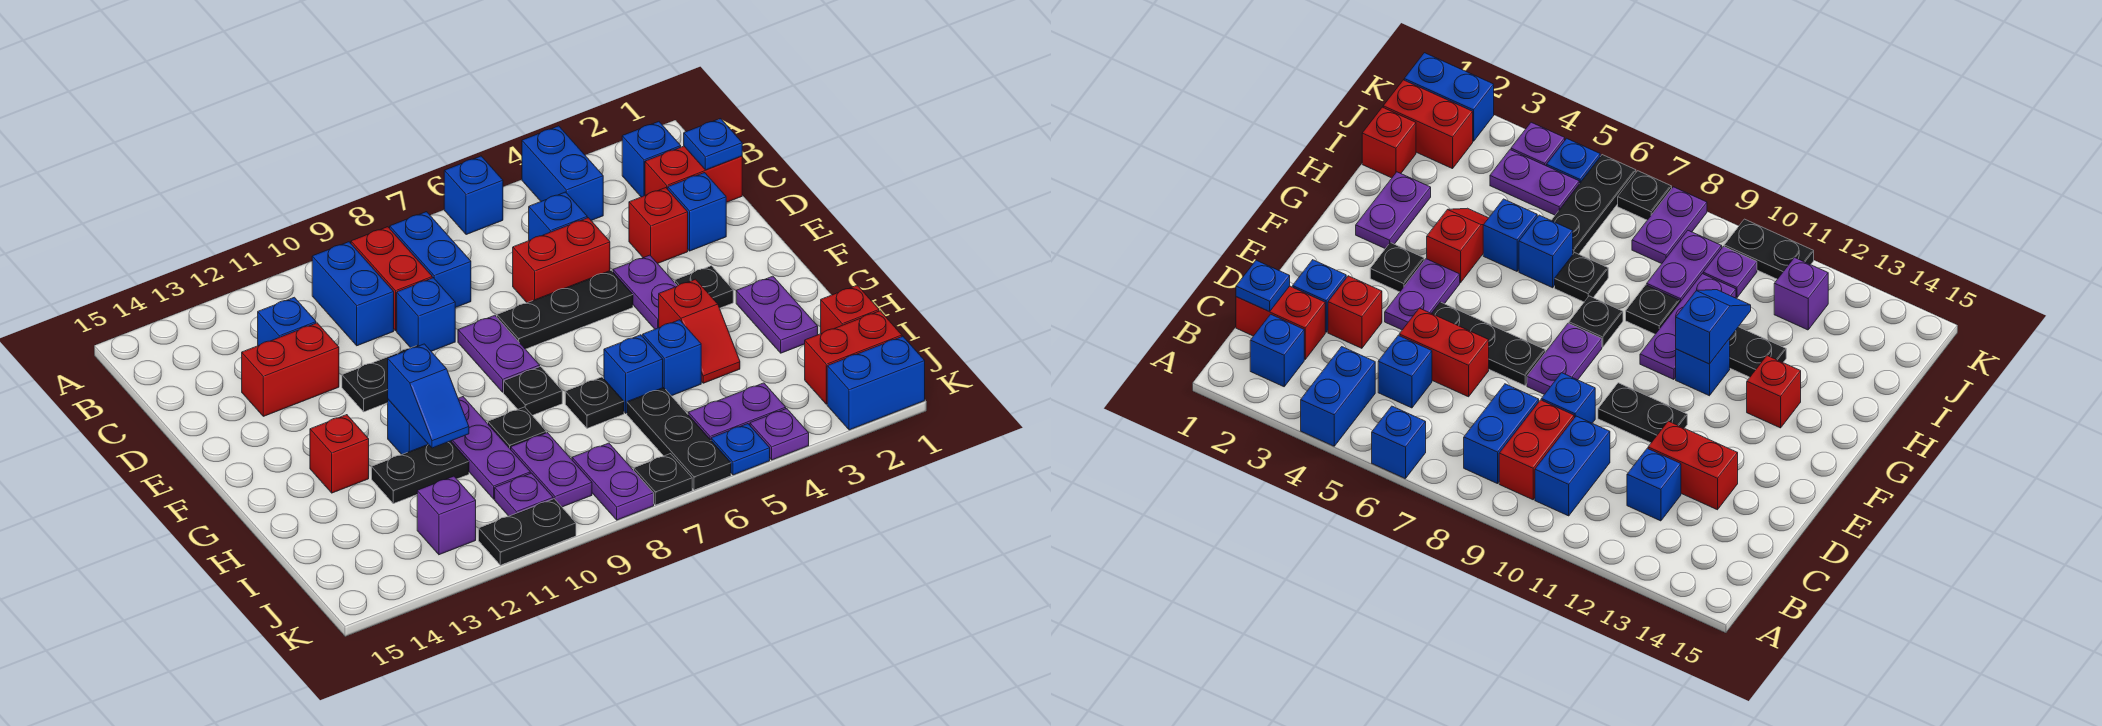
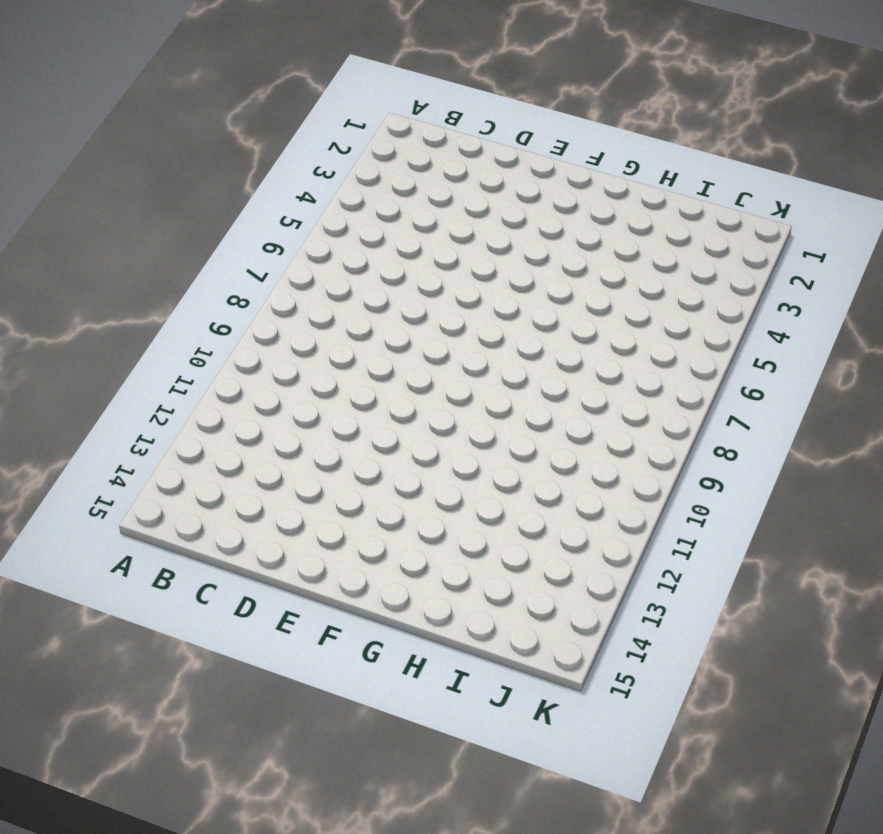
none -> blue brick A4:B4 level 1
none -> blue brick A6 level 1
none -> blue brick B2 level 1
none -> blue brick B8:C8 level 1

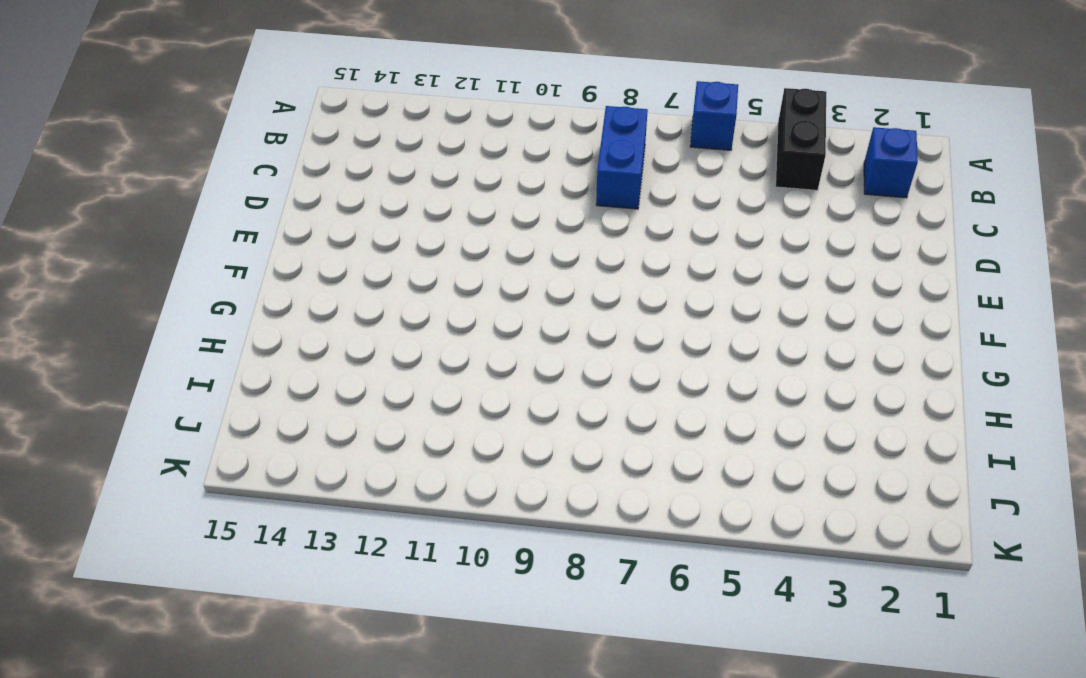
black brick A4:B4 level 1 -> blue brick A4:B4 level 1
none -> red brick B9:C9 level 1
none -> blue brick B10:C10 level 1
none -> red brick C1:C2 level 1
none -> blue brick C5 level 1

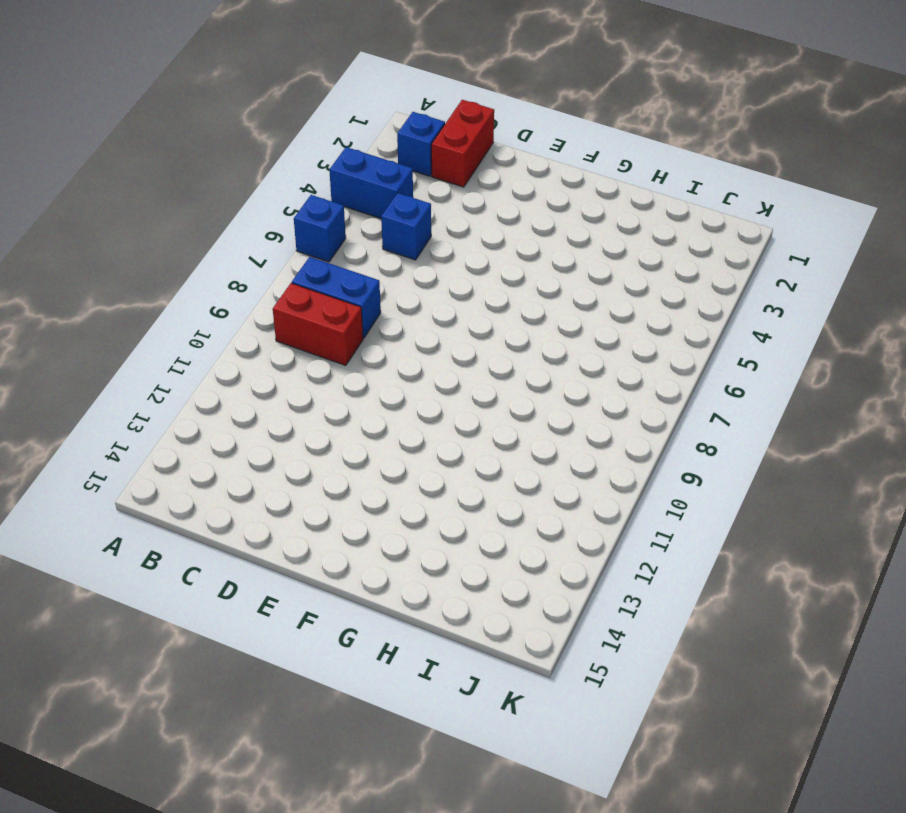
none -> blue brick B10:C10 level 1
none -> blue brick C12 level 1
none -> blue brick D2 level 1
none -> red brick D3 level 1

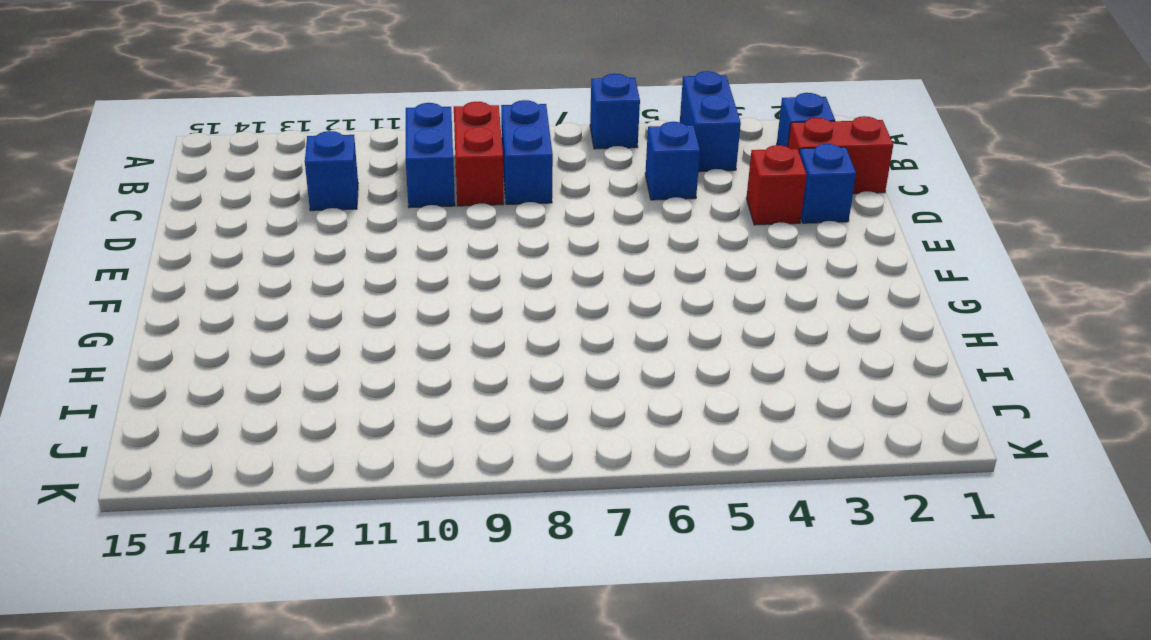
none -> red brick D5:D6 level 1
none -> blue brick D9 level 1
none -> red brick D12:D13 level 1
none -> purple plate E4:F4 level 1

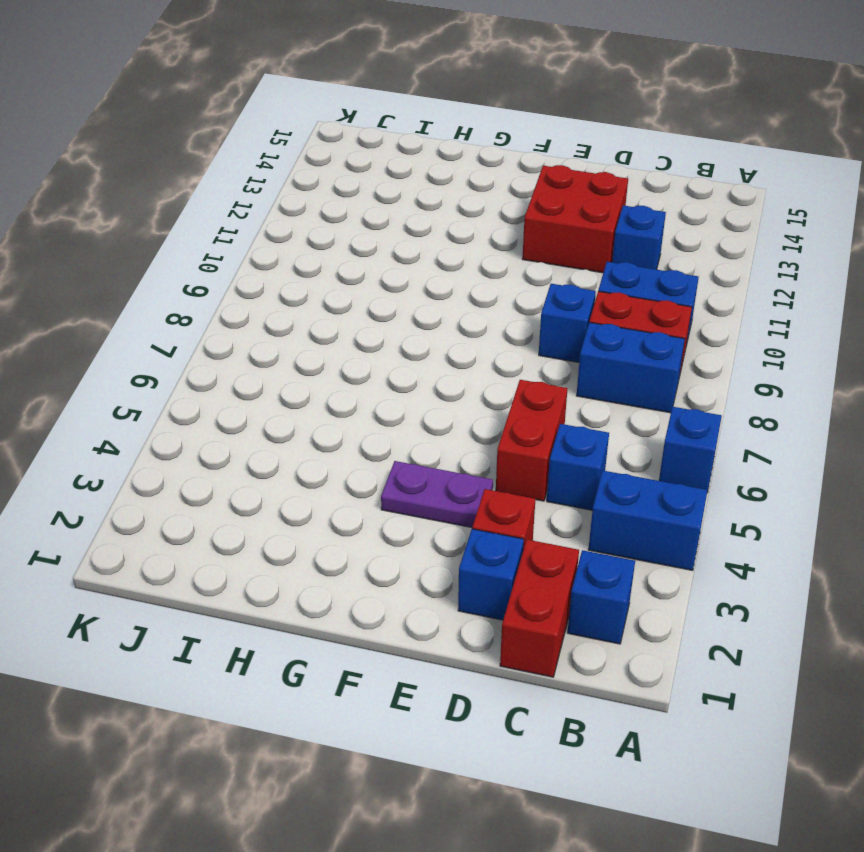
red brick D12:E13 level 1 -> red brick D12:D13 level 1
none -> black plate E5:E7 level 1
none -> purple plate E8:F8 level 1
none -> black plate E10:E11 level 1
none -> black plate F3 level 1

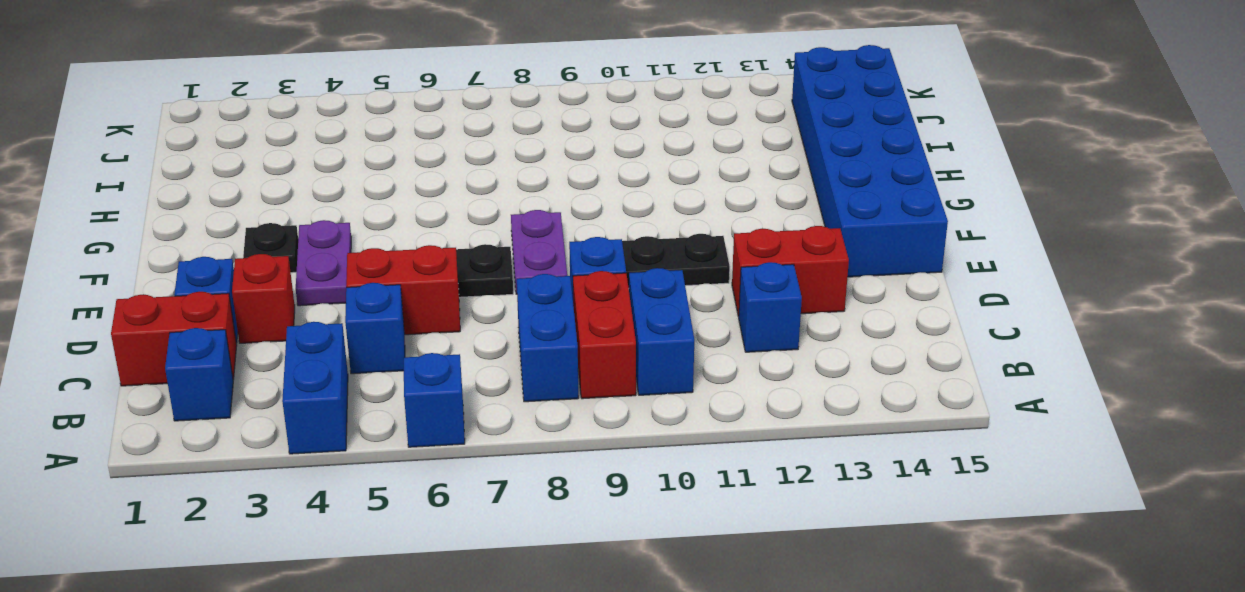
blue brick E14:J15 level 1 -> none
none -> purple plate G2:H2 level 1
none -> red slope G4:H4 level 1 top G
none -> black plate G8 level 1
none -> purple plate G10:I10 level 1

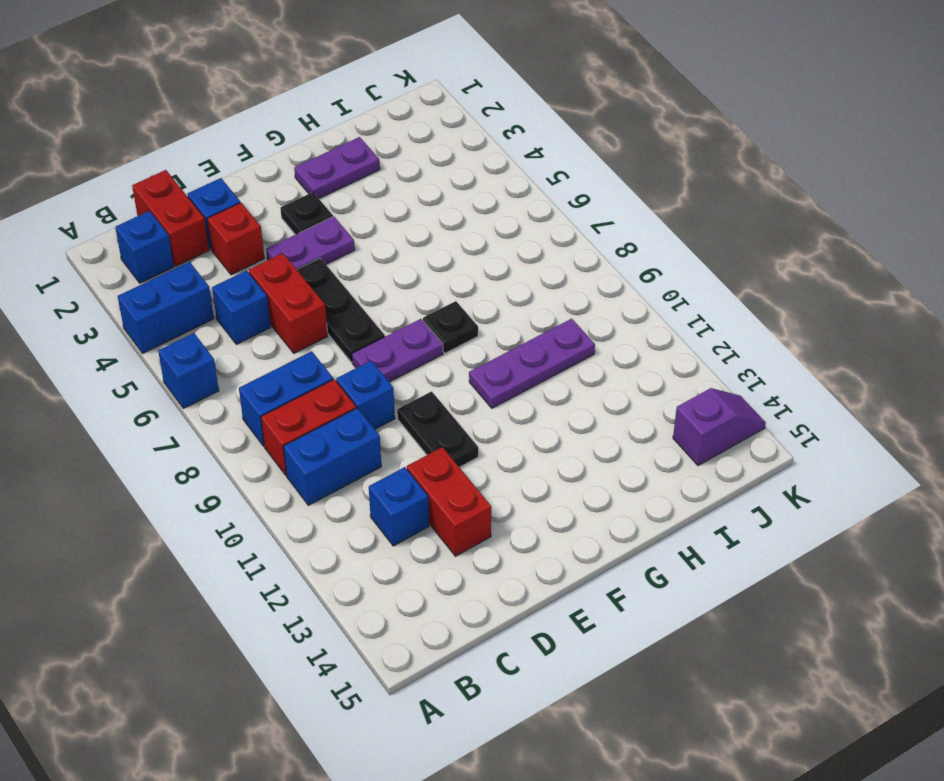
purple slope J14:K14 level 1 top J -> none
none -> red slope G4:H4 level 1 top G
none -> blue brick G11 level 1
none -> red brick G13 level 1
none -> blue brick H5 level 1

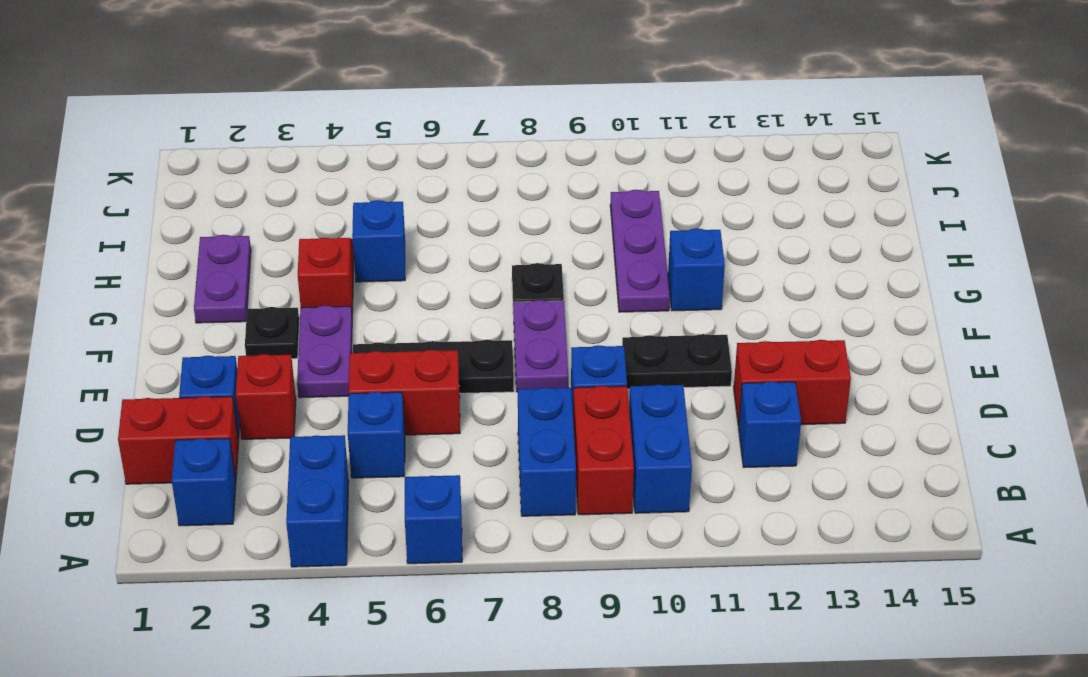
none -> red brick G13 level 1
none -> blue brick H6 level 1
none -> black plate H7 level 1
none -> black plate H9 level 1

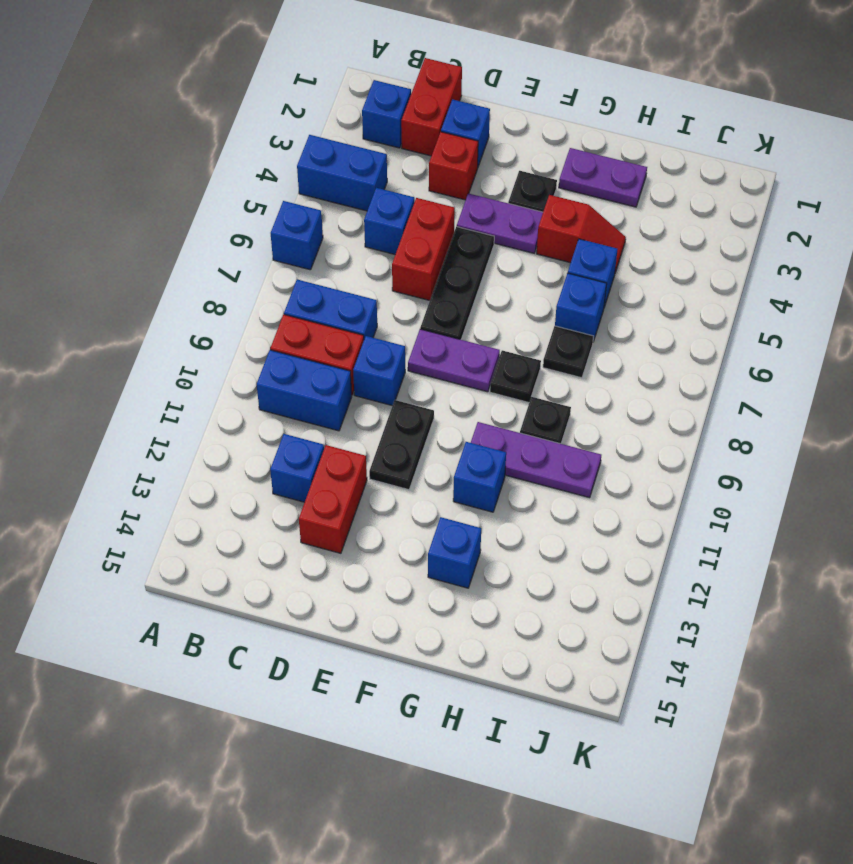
blue brick G13 level 1 -> red brick G13 level 1
none -> black plate H11:H12 level 1
none -> red brick I1 level 1
none -> black plate I6:K6 level 1
none -> purple plate I9:J9 level 1

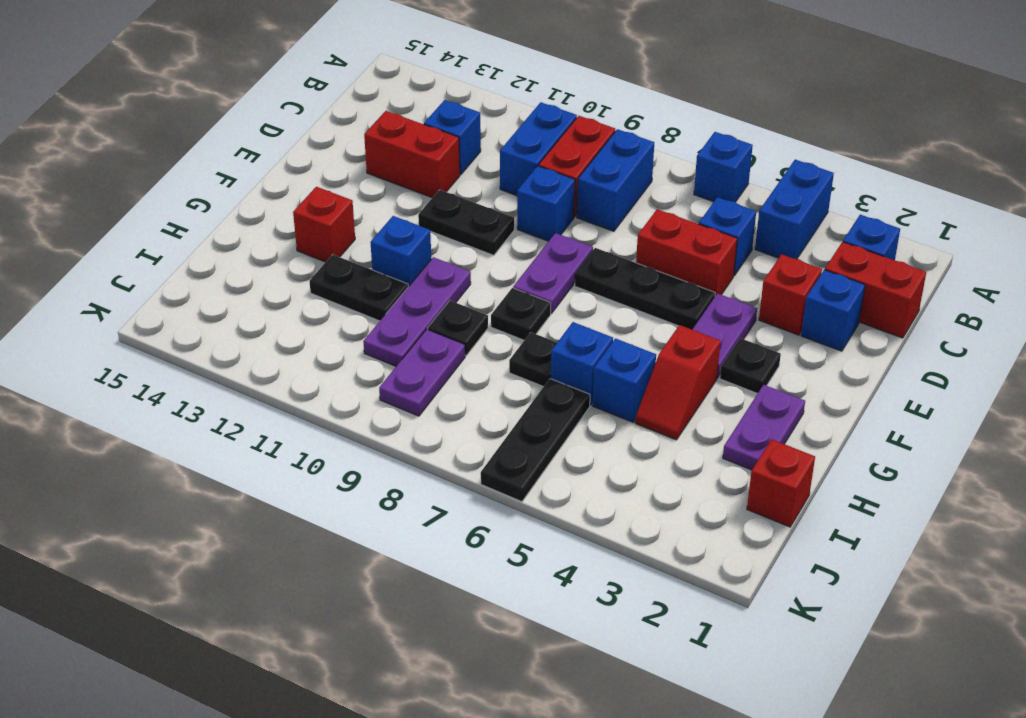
none -> red brick J1:J2 level 1
none -> purple plate J4:J5 level 1
none -> purple plate J8:K8 level 1
none -> purple plate J10 level 1

